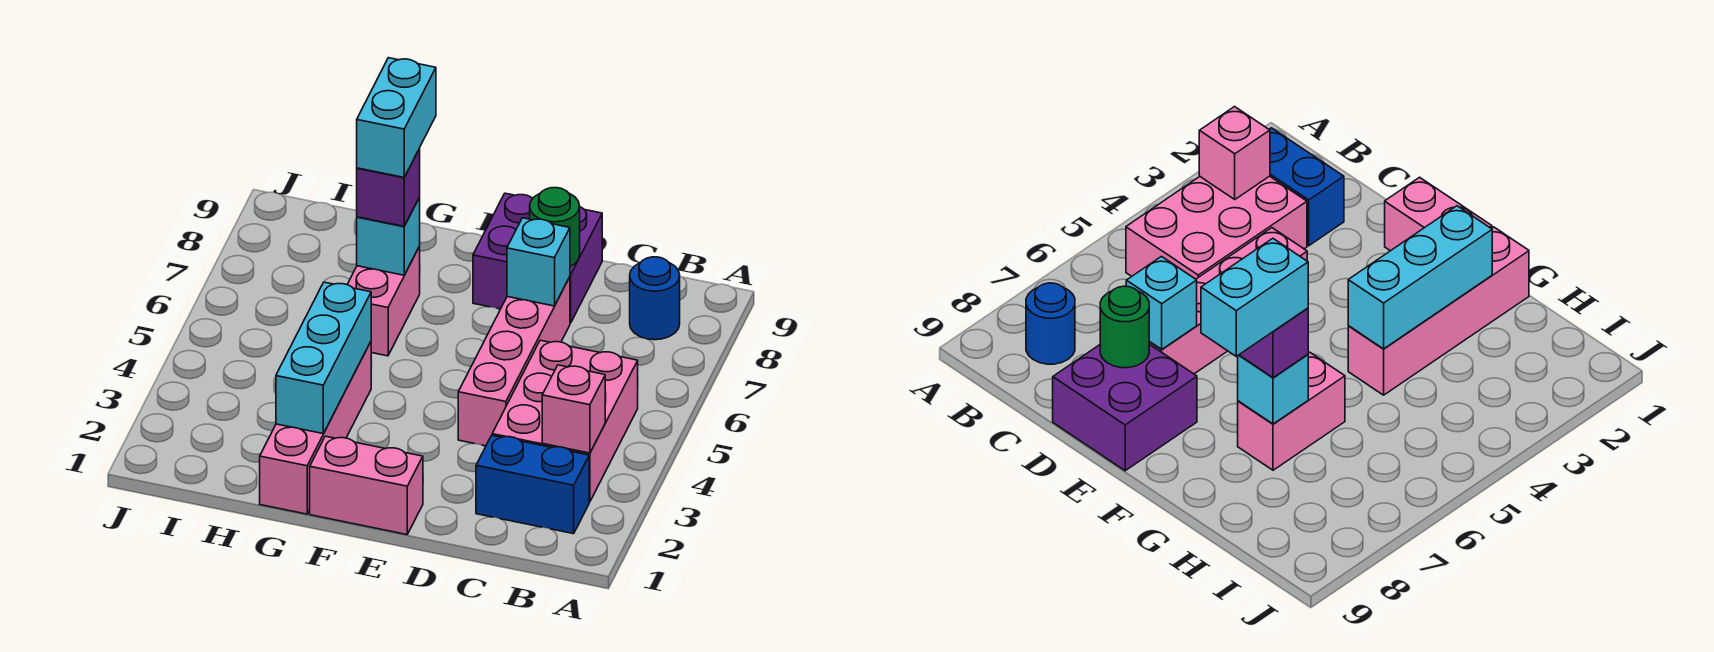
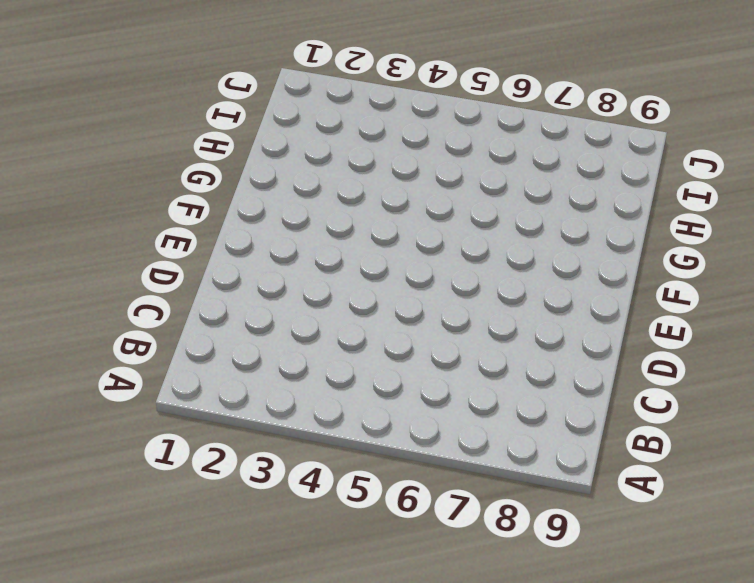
none -> blue brick B2:C2 level 1
none -> pink brick B3:C5 level 1
none -> blue round brick B8 level 1

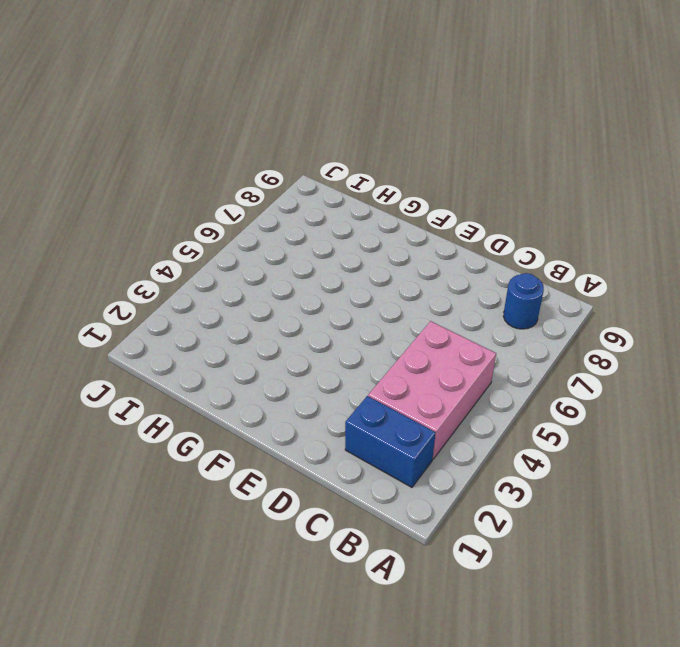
none -> pink brick D4:D7 level 1
none -> purple brick D8:E9 level 1
none -> pink brick E1:F1 level 1

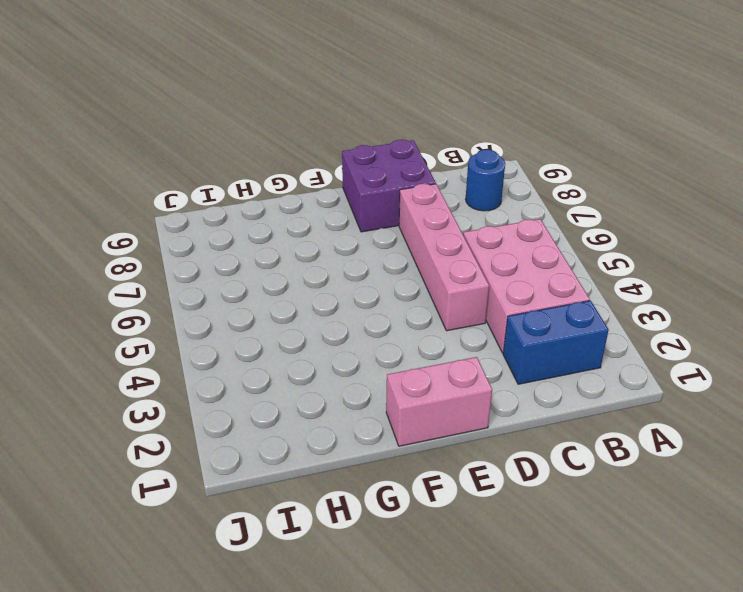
none -> pink brick G1:G4 level 1
none -> pink brick G6:G7 level 1
none -> pink brick B3 level 2

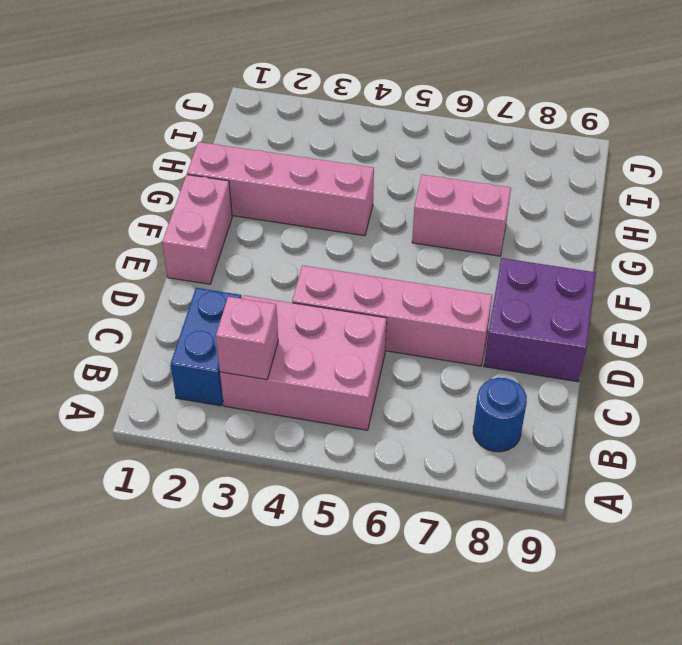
none -> cyan brick D7 level 2
none -> green round brick D8 level 2
none -> cyan brick G2:G4 level 2

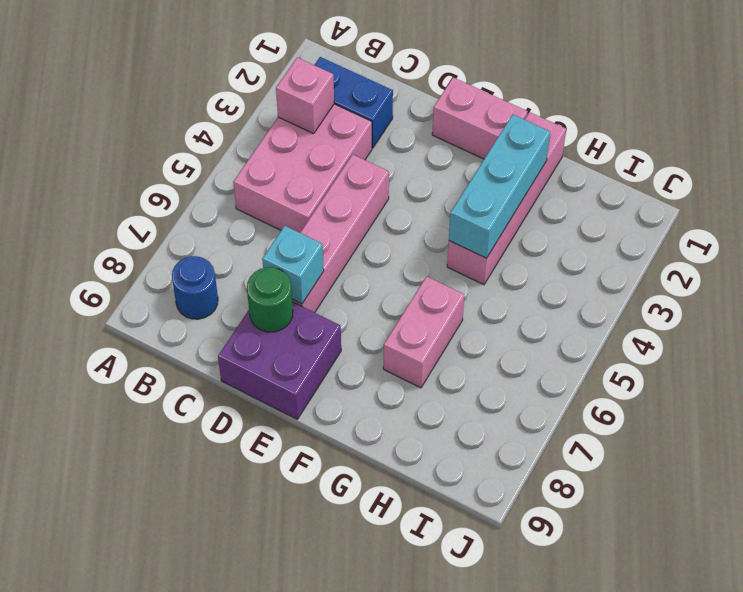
none -> cyan brick G7 level 2
none -> purple brick G7 level 3
none -> cyan brick G7:G8 level 4

